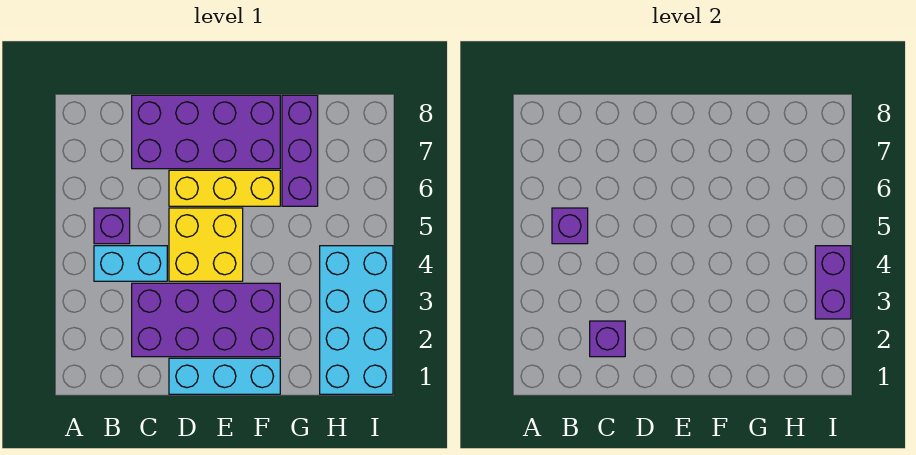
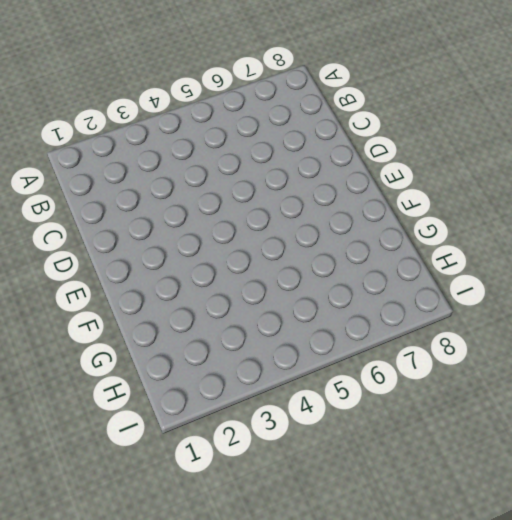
none -> cyan brick B4:C4 level 1
none -> purple brick B5 level 1
none -> purple brick C2:F3 level 1

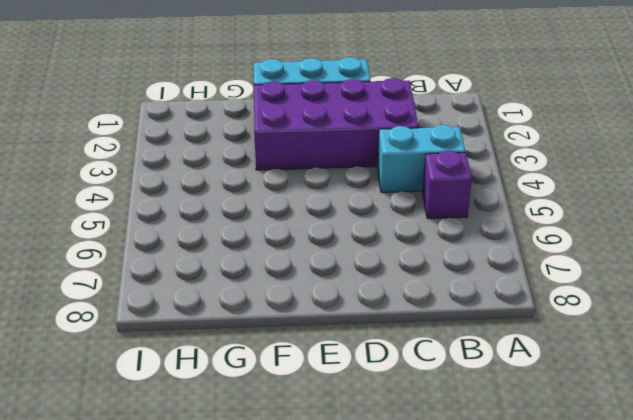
none -> purple brick C7:F8 level 1
none -> yellow brick D4:E5 level 1
none -> yellow brick D6:F6 level 1

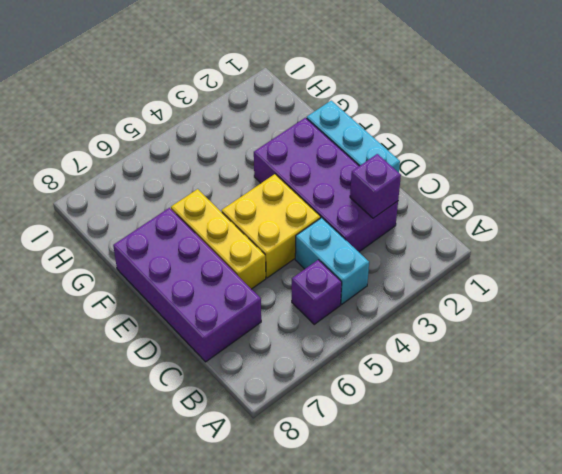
none -> purple brick G6:G8 level 1
none -> cyan brick H1:I4 level 1
none -> purple brick B5 level 2

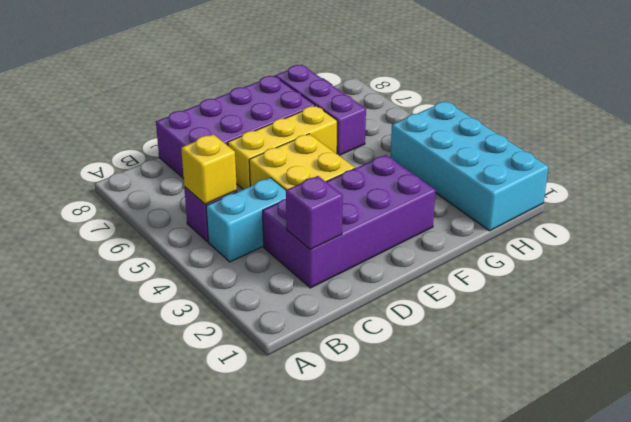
yellow brick B5 level 2 -> purple brick B5 level 2
none -> cyan brick D1:F1 level 1
none -> purple brick I3:I4 level 2

